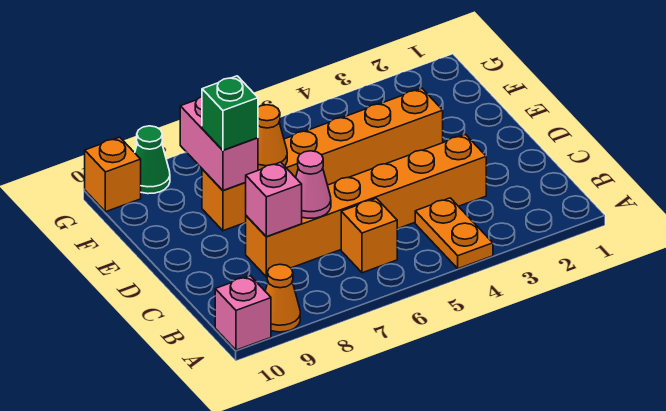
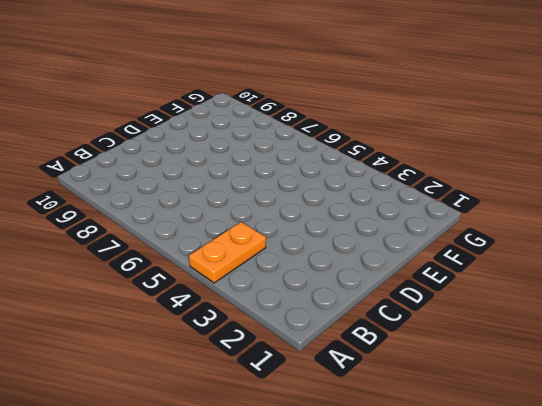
none -> orange cone A9 level 1
none -> pink brick A10 level 1
none -> orange brick B6 level 1

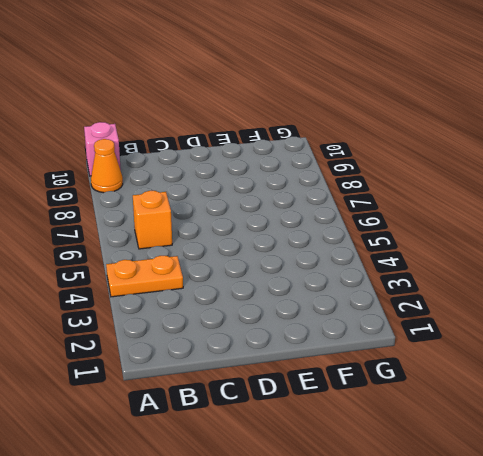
none -> orange brick C3:C8 level 1
none -> orange brick E3:E8 level 1
none -> green cone G9 level 1

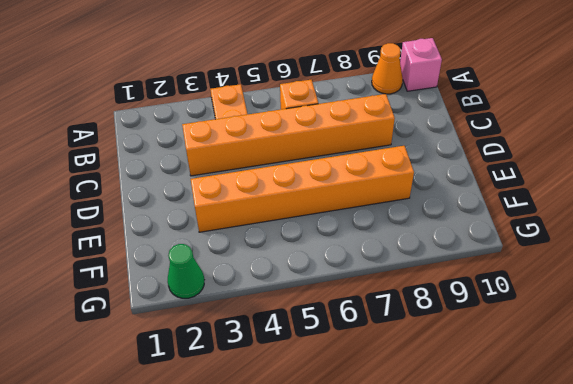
green cone G2 level 1 -> green cone G9 level 1
none -> orange brick G10 level 1
none -> pink cone C7 level 2
none -> pink brick C8 level 2

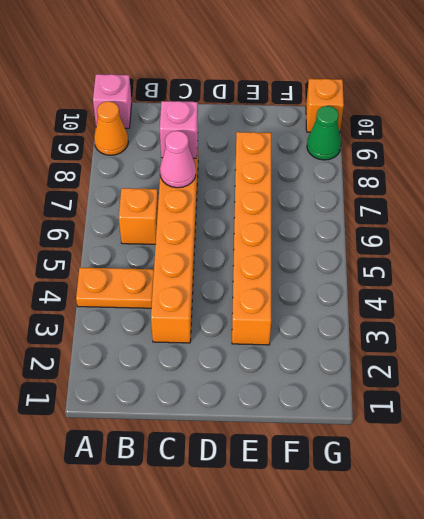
none -> orange cone E7 level 2
none -> pink brick E8:F8 level 2
none -> green brick E8 level 3

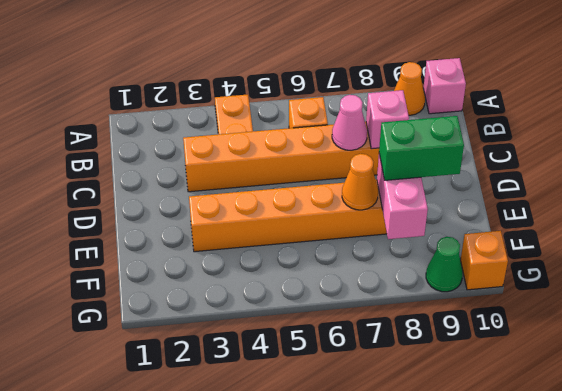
green brick E8:E9 level 3 -> green brick E8 level 3

